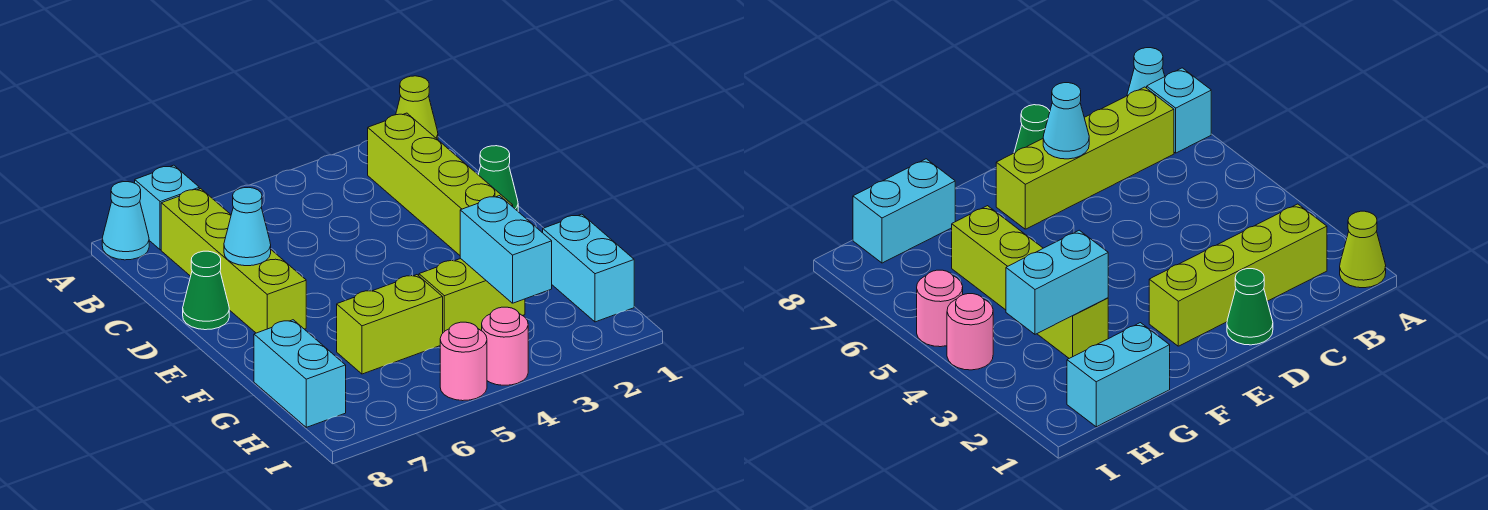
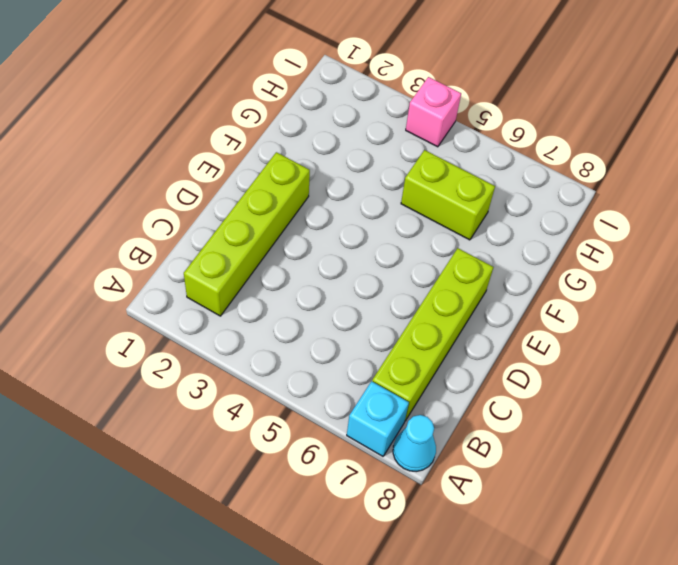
pink brick I4 level 1 -> pink round brick I4 level 1
none -> lime cone A1 level 1
none -> green cone D1 level 1
none -> green cone D8 level 1

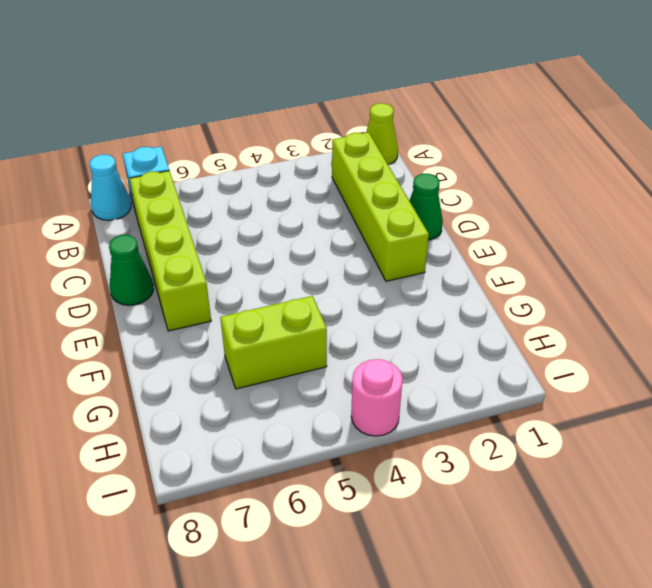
none -> cyan brick G1:H1 level 1
none -> lime brick G3:G4 level 1
none -> cyan brick G8:H8 level 1

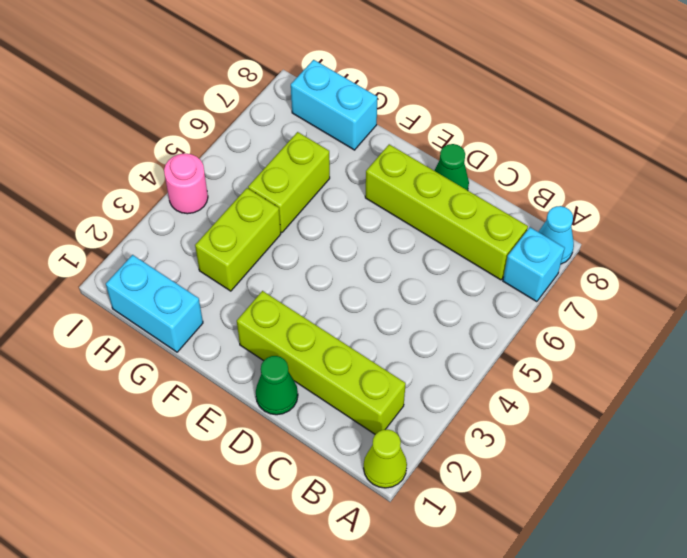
none -> pink round brick I5 level 1
none -> cyan cone D7 level 2
none -> cyan brick G3:H3 level 2

